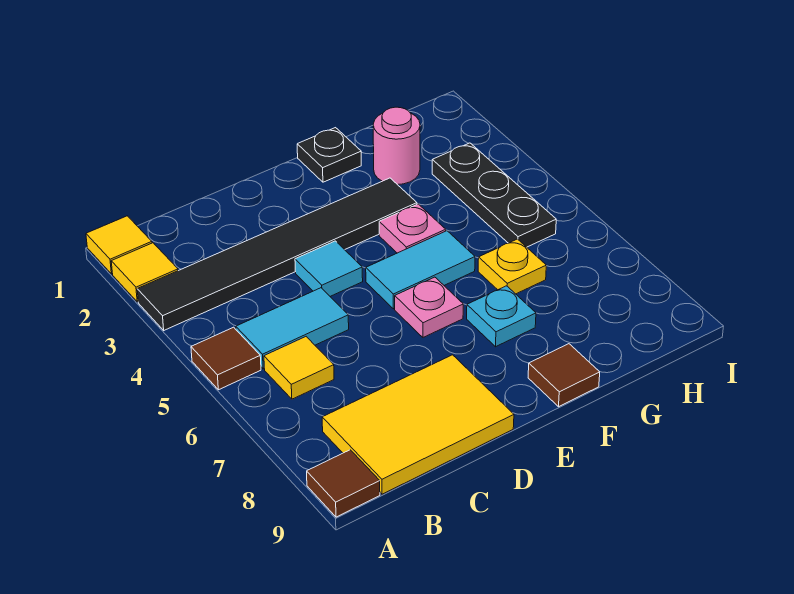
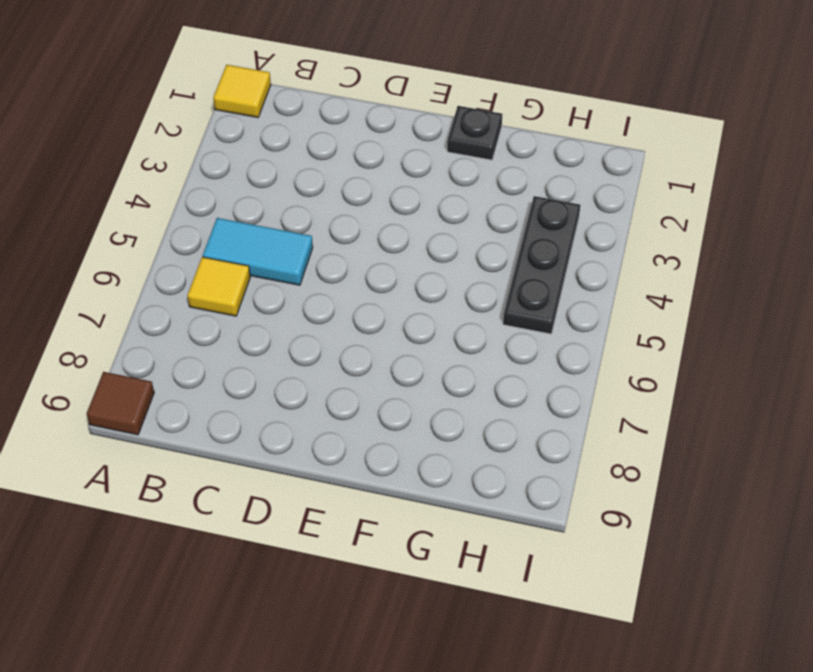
none -> yellow tile A2 level 1
none -> black tile A3:F3 level 1
none -> brown tile A5 level 1

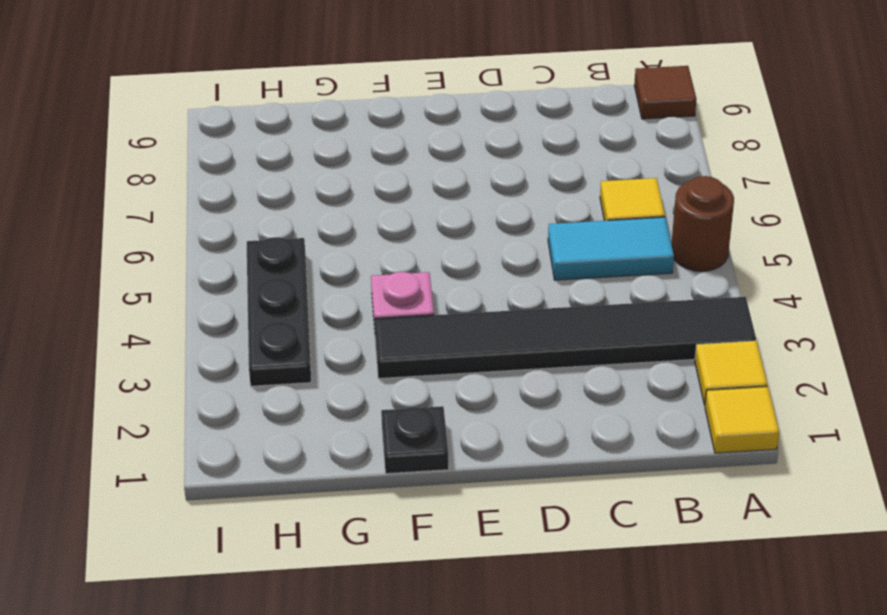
brown round brick A5 level 1 -> brown tile A5 level 1
none -> yellow tile B8:D9 level 1
none -> cyan tile D4 level 1
none -> cyan tile E5:F5 level 1

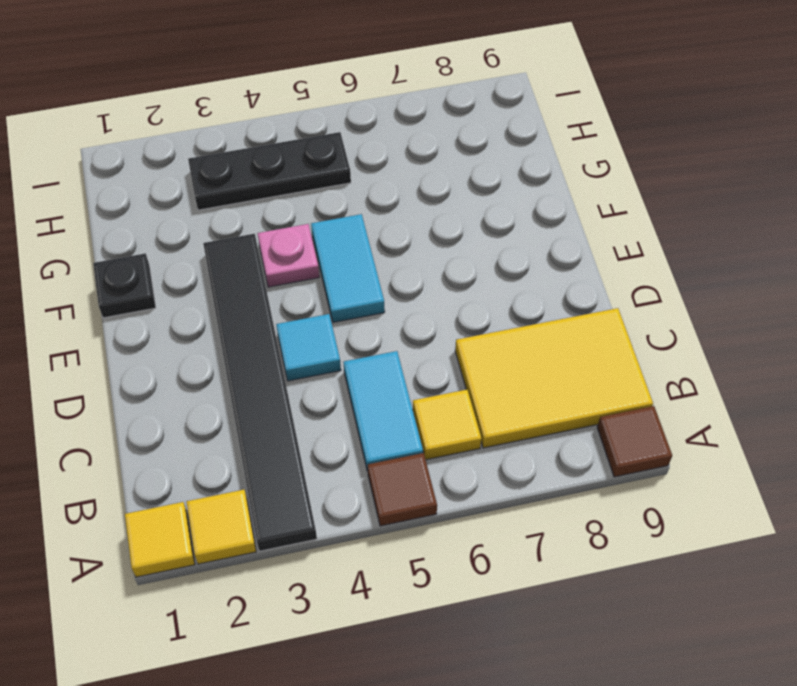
yellow tile B7:C9 level 1 -> yellow tile B8:D9 level 1
none -> pink plate E6 level 1
none -> cyan plate F7 level 1
none -> brown tile F9 level 1

